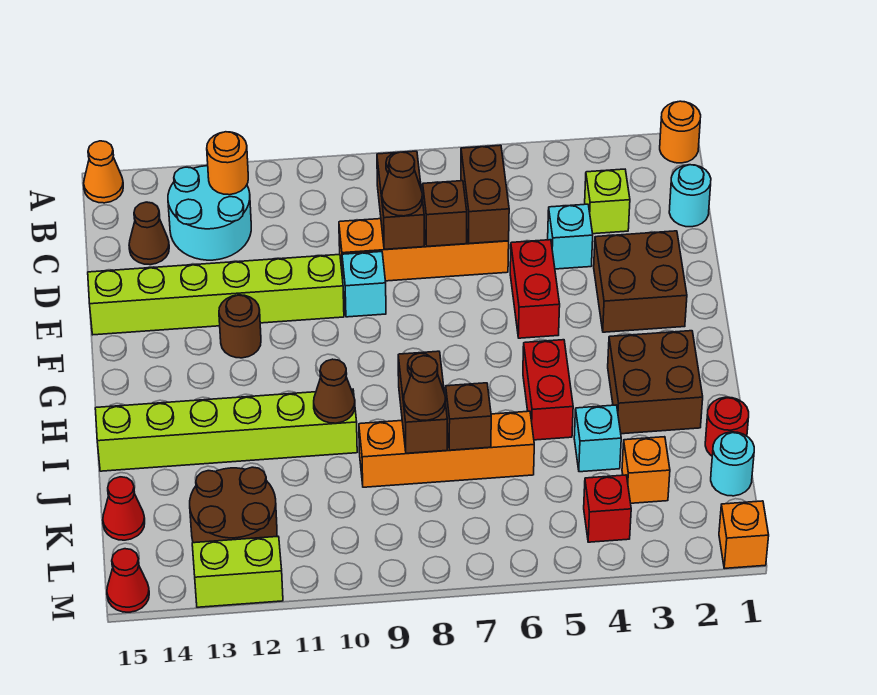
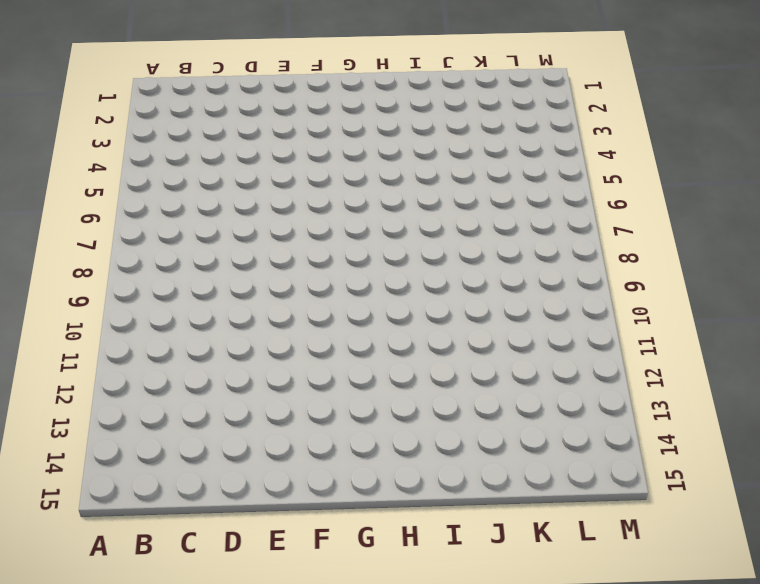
none -> orange round brick A1 level 1
none -> orange cone A15 level 1
none -> cyan round brick B12:C13 level 1
none -> cyan round brick C1 level 1

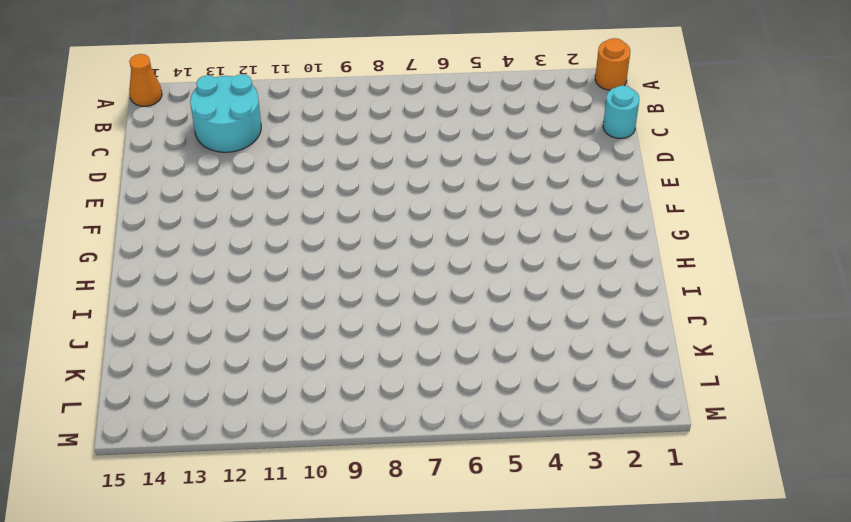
none -> lime brick C3 level 1
none -> brown cone C14 level 1
none -> cyan brick D4 level 1
none -> orange brick D6:D9 level 1

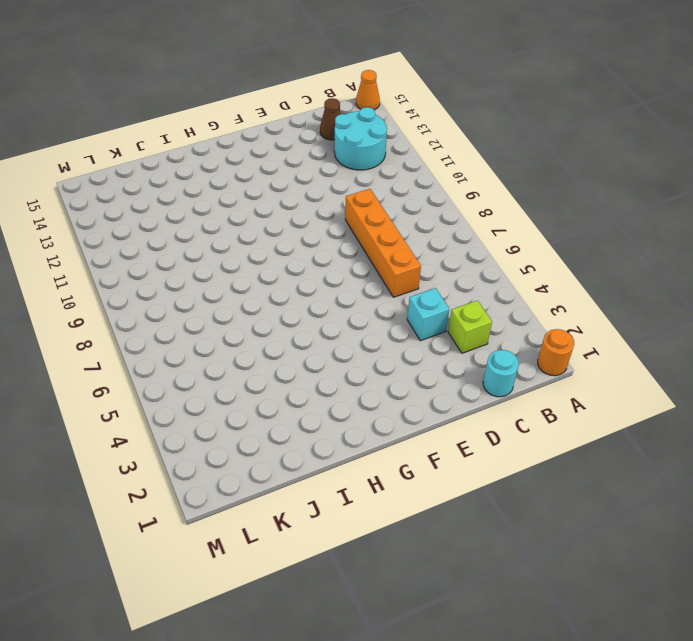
none -> brown brick E2:F3 level 1
none -> red brick E5:F5 level 1
none -> cyan brick E9 level 1
none -> lime brick E10:E15 level 1

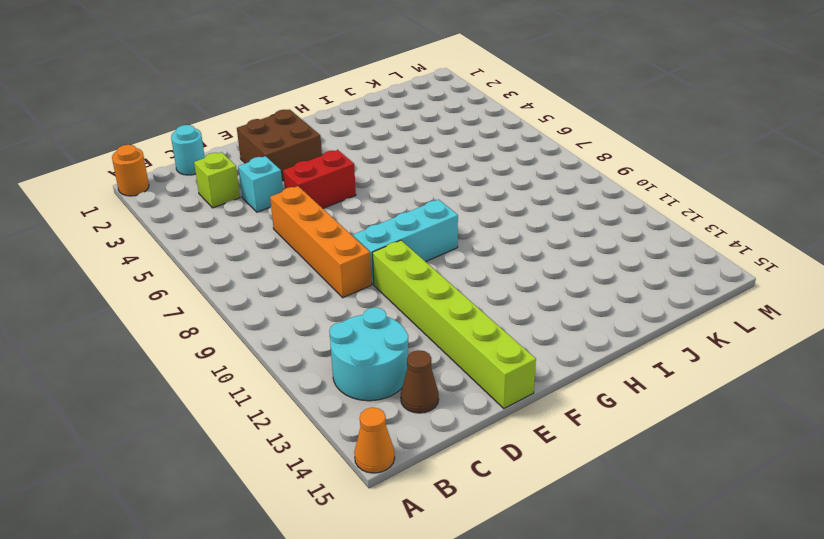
cyan brick E9:G9 level 1 -> cyan brick E9 level 1
none -> brown round brick F12 level 1
none -> brown brick H2:I3 level 1
none -> red brick H5:I5 level 1
none -> lime brick I10:I15 level 1

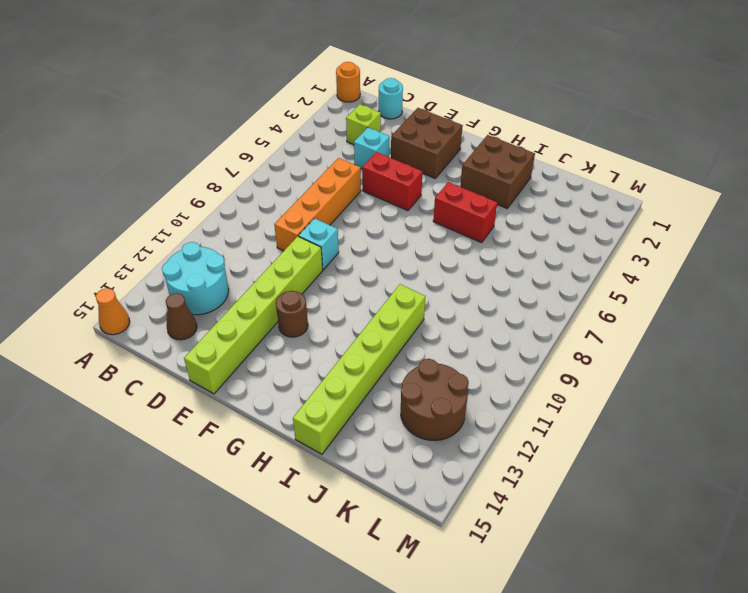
none -> red round brick J1 level 1
none -> cyan brick J4 level 1
none -> orange brick J6:J9 level 1
none -> cyan round brick K1 level 1

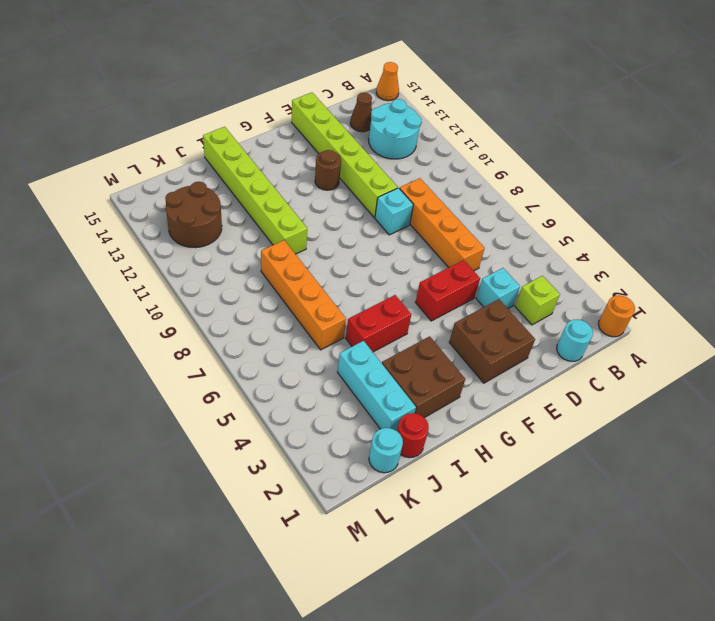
cyan brick J2:J4 level 1 -> cyan brick J4 level 1
none -> orange brick K3 level 1
none -> red cone K15 level 1
none -> red brick L4 level 1
none -> orange brick M1 level 1

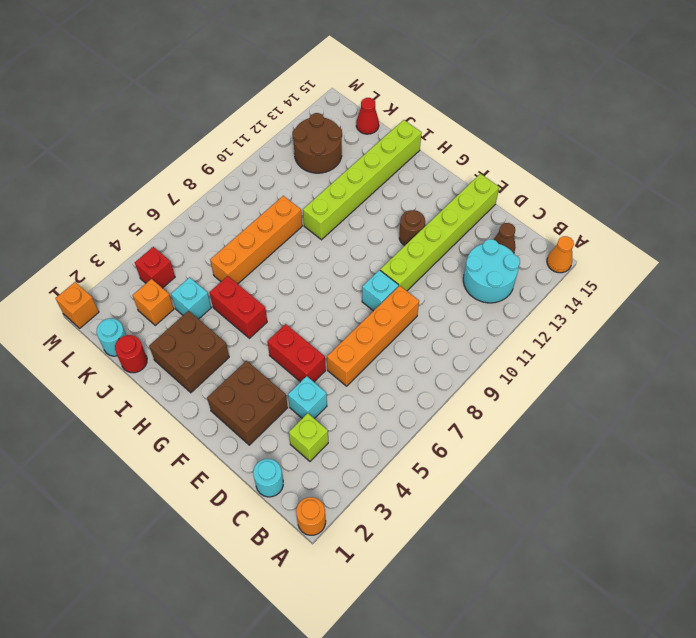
none -> lime brick M12:M13 level 1
none -> red cone M15 level 1
none -> orange round brick B12 level 2
none -> brown brick C6:D6 level 2

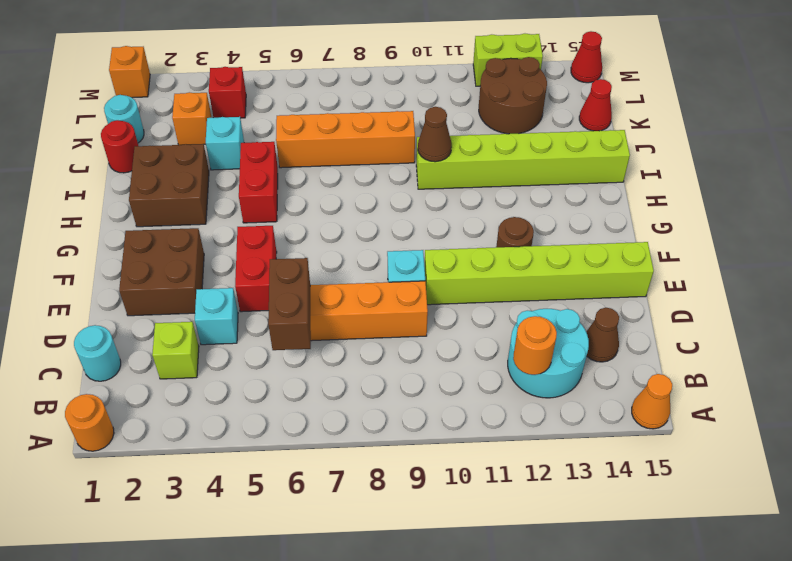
none -> brown brick C8:D8 level 2
none -> brown brick D7 level 2
none -> brown brick I8:J8 level 2
none -> brown brick J7 level 2

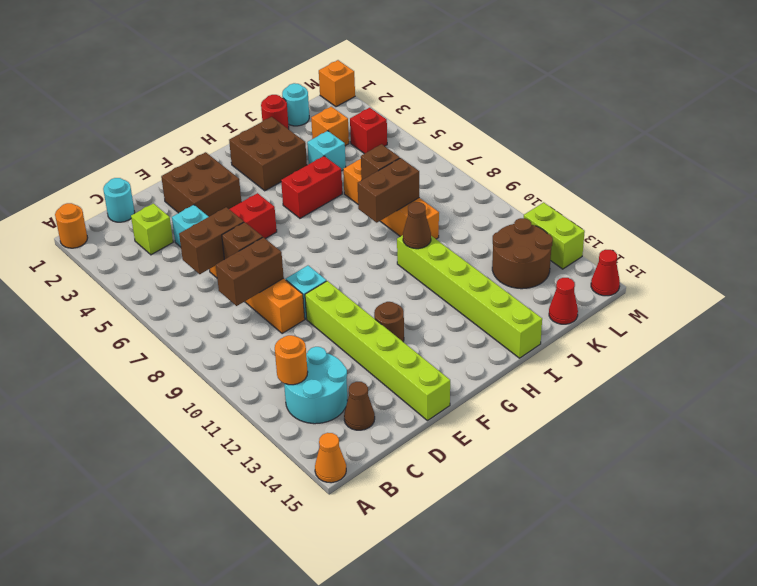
none -> brown cone D8 level 3
none -> brown cone J8 level 3

